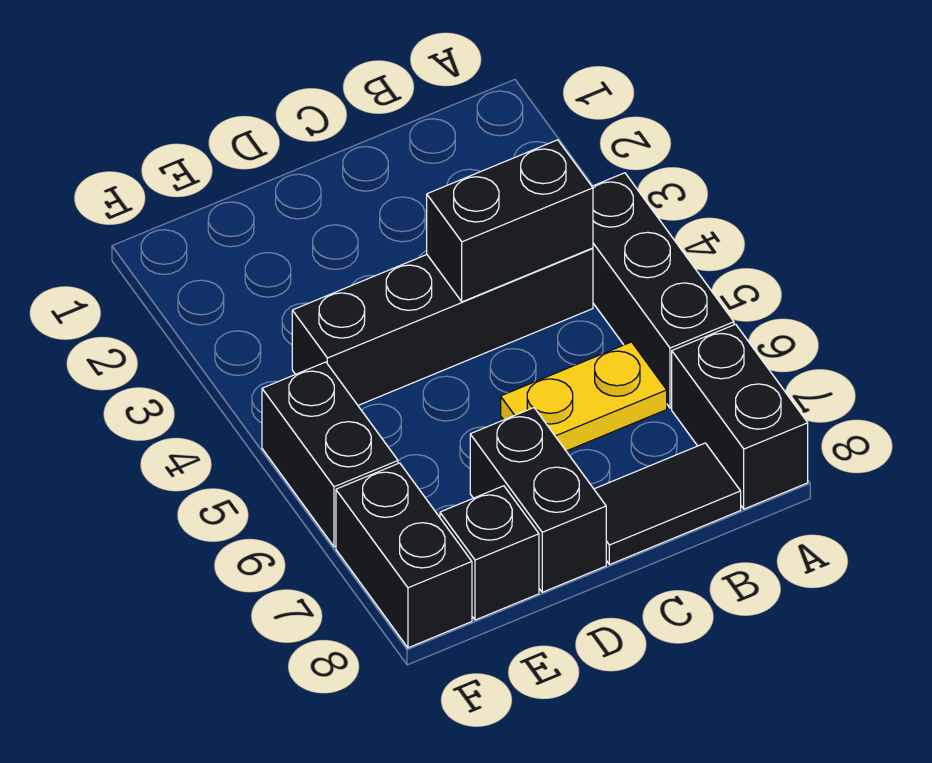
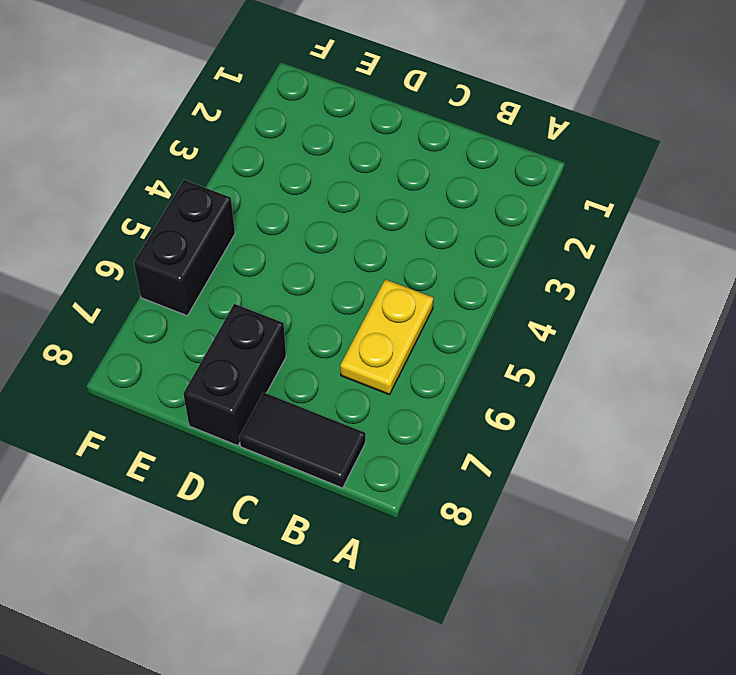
yellow plate B5:B6 level 1 -> yellow plate B6:C6 level 1
none -> black brick A4:A6 level 1
none -> black brick A7:A8 level 1

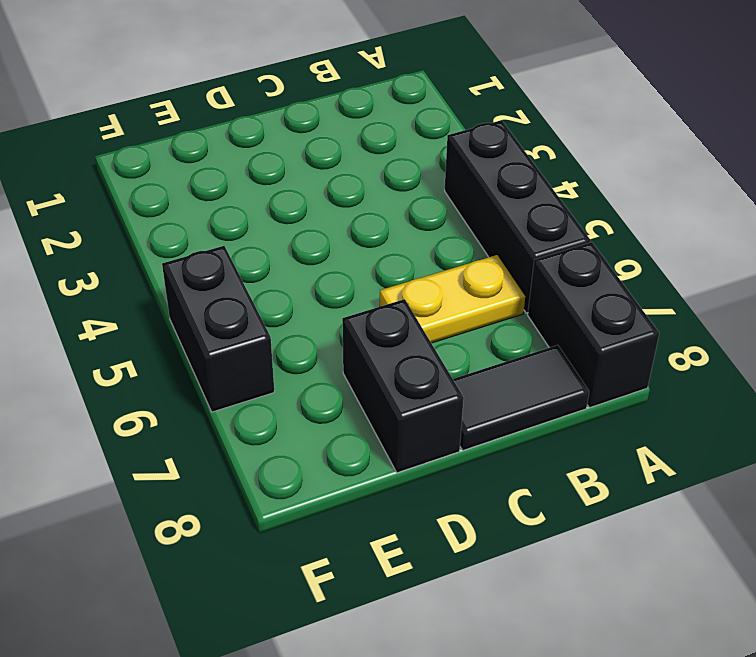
none -> black brick B4:E4 level 1
none -> black brick E8 level 1

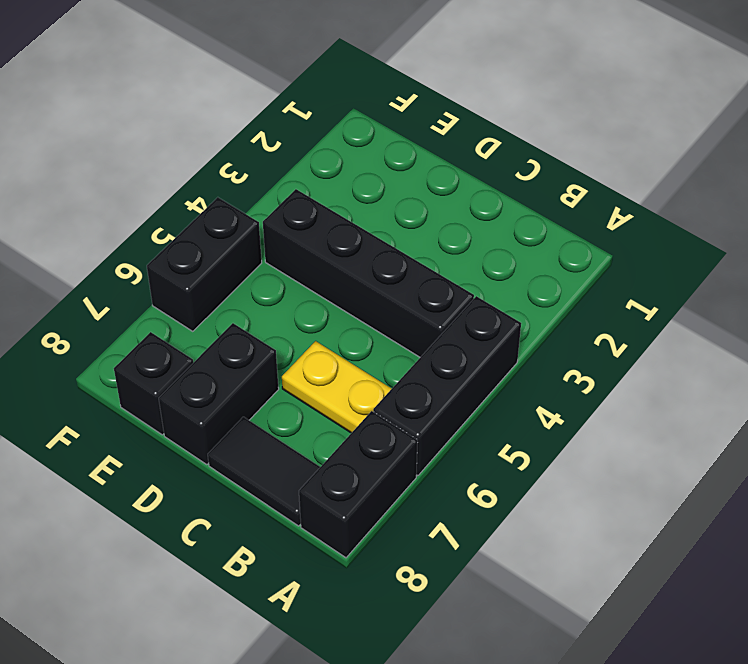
none -> black brick F7:F8 level 1
none -> black brick B4:C4 level 2

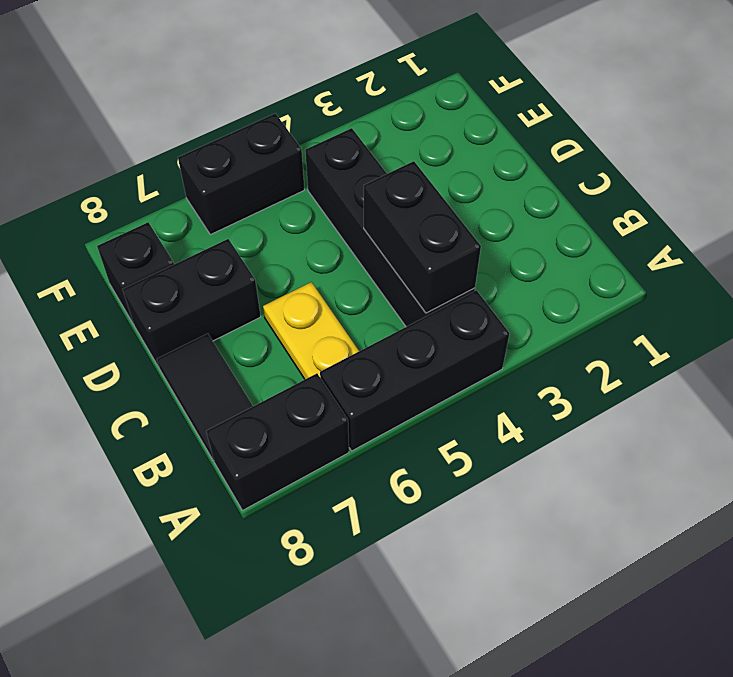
none -> black brick F7:F8 level 1

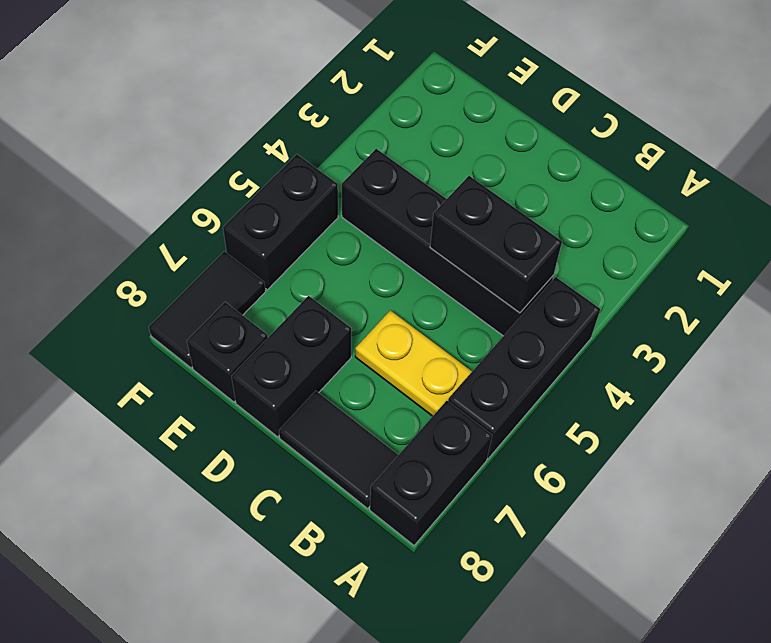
black tile F7:F8 level 1 -> black brick F7:F8 level 1

